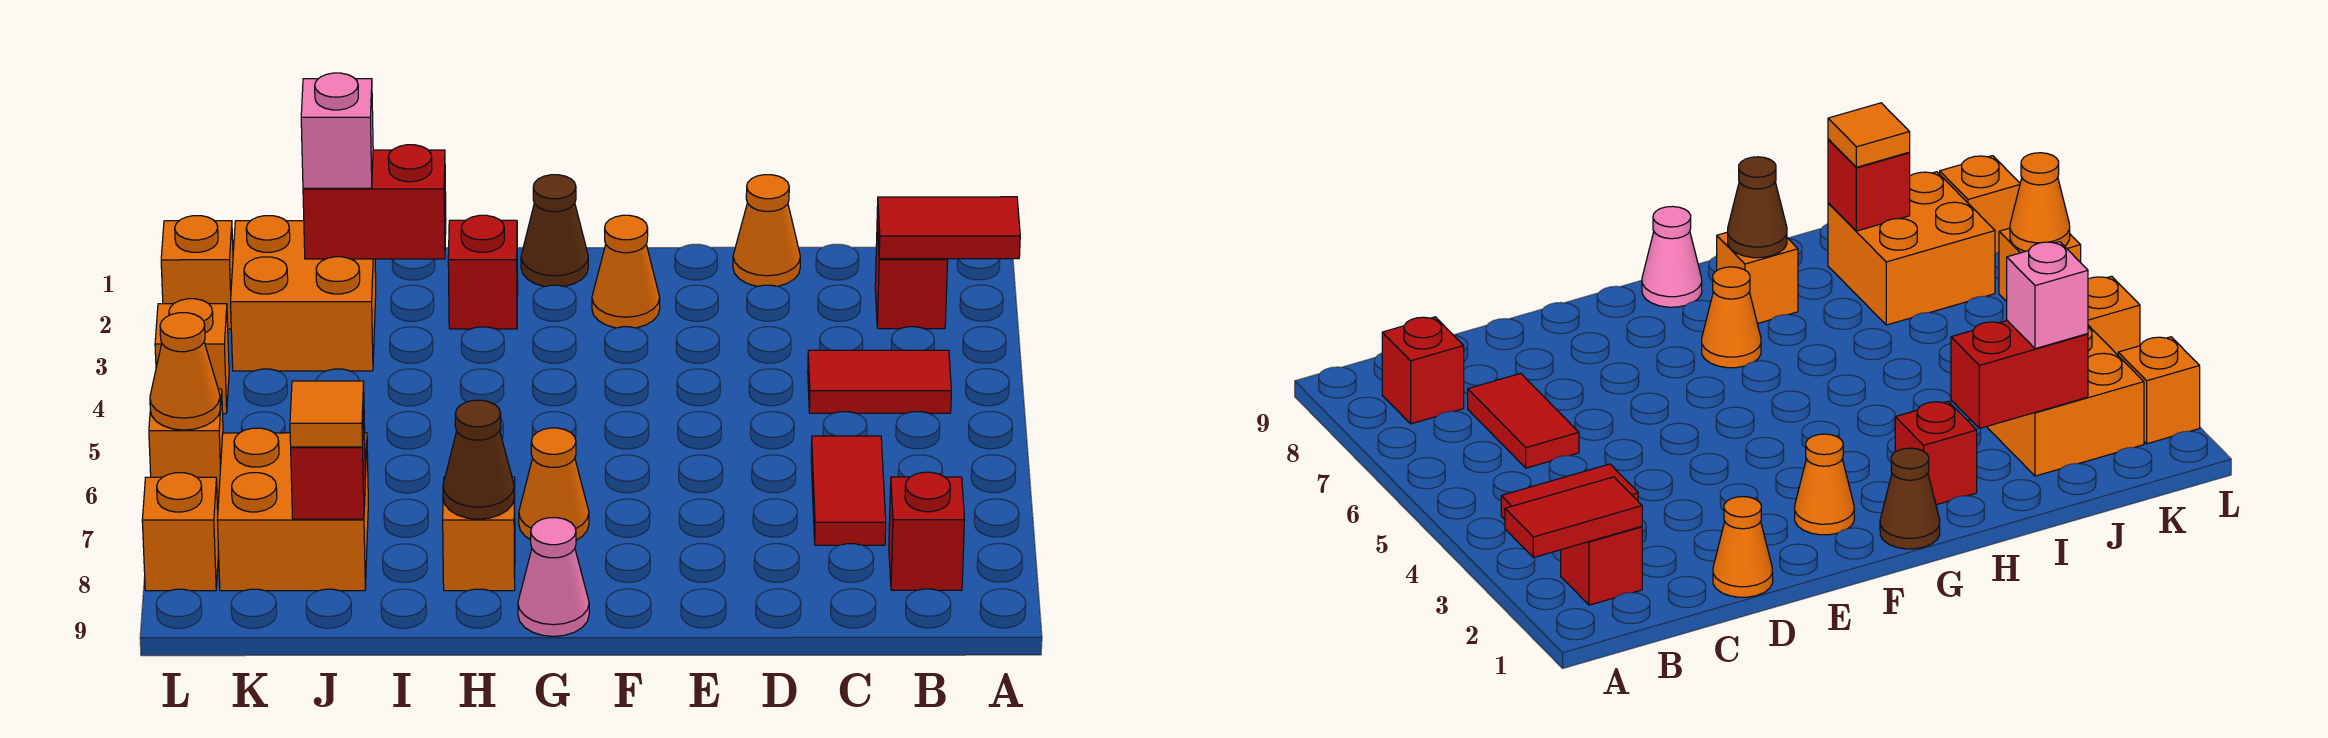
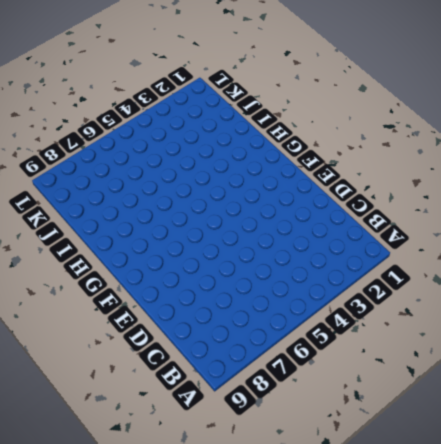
none -> red brick B2 level 1
none -> red tile B4:C4 level 1
none -> red brick B8 level 1

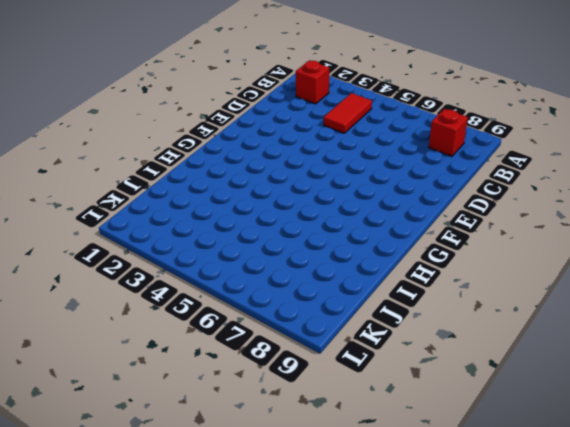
none -> red tile C6:C7 level 1
none -> orange cone D1 level 1
none -> orange cone F2 level 1

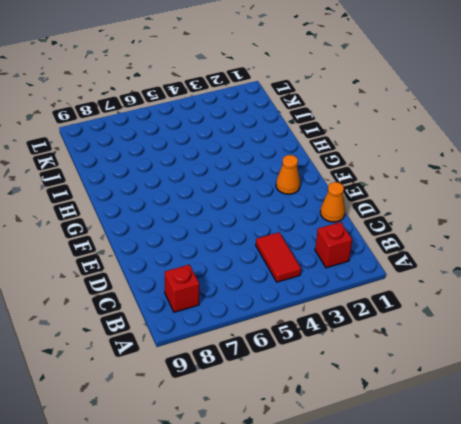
none -> red tile C6:C7 level 1
none -> brown cone G1 level 1
none -> orange cone G7 level 1

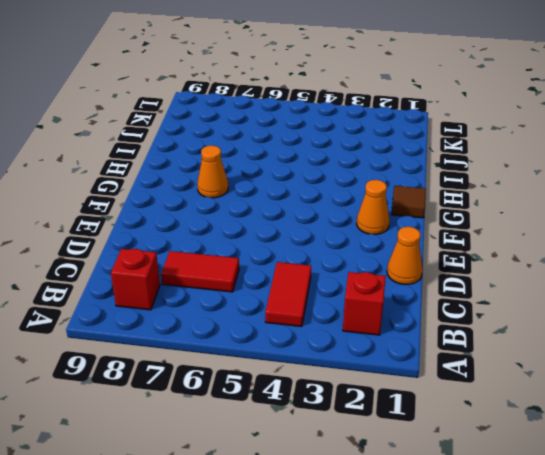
brown tile G1 level 1 -> brown cone G1 level 1
none -> pink cone G9 level 1
none -> red brick H2 level 1
none -> orange brick H8 level 1

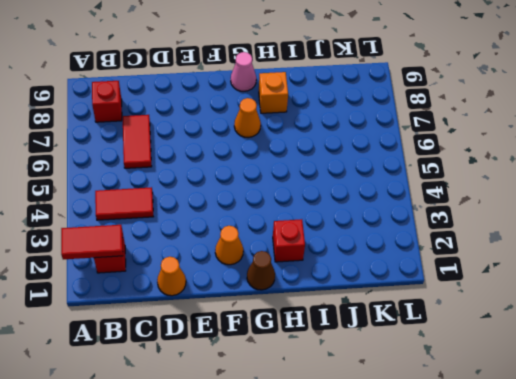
none -> orange brick J2:K3 level 1
none -> orange brick J7:K8 level 1
none -> orange brick L2 level 1

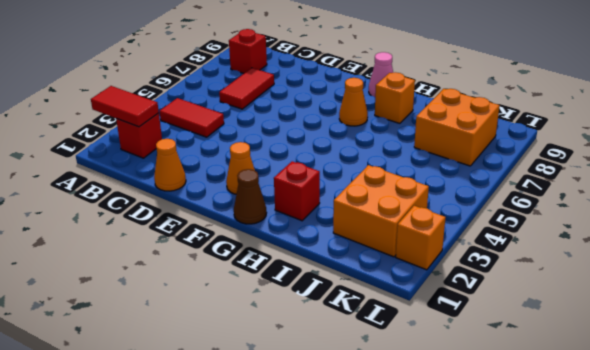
none -> orange brick L4 level 1
none -> orange brick L6 level 1
none -> orange brick L8 level 1

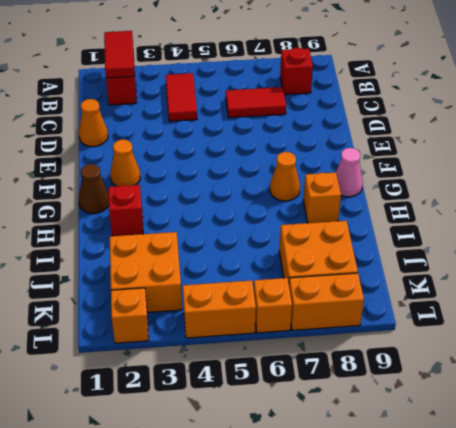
orange brick L4:L5 level 1 -> orange brick L4 level 1
orange brick L7:L8 level 1 -> orange brick L8 level 1
none -> brown cone H8 level 2
none -> red brick I2:J2 level 2
none -> red brick J8 level 2

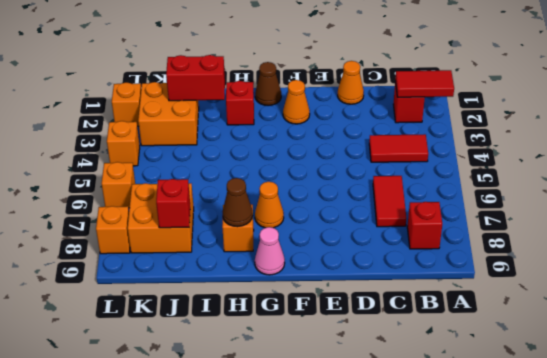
none -> orange cone L6 level 2
none -> pink brick J2 level 3
none -> orange tile J8 level 3

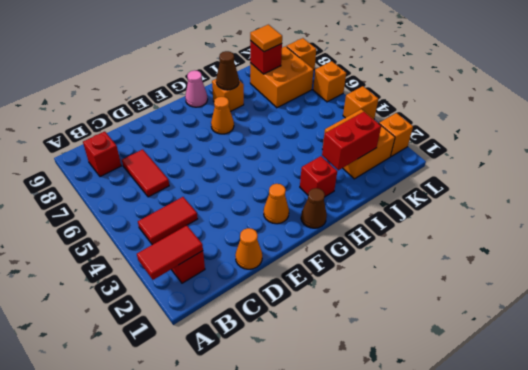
none -> orange cone L6 level 2
none -> pink brick J2 level 3

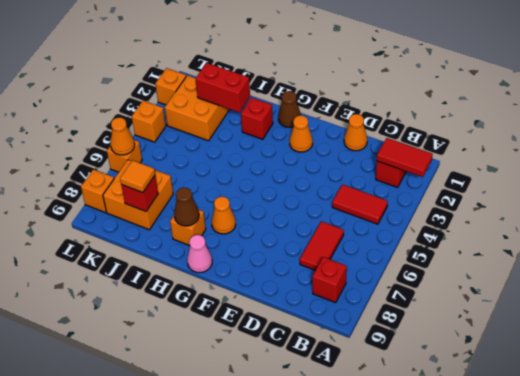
none -> pink brick J2 level 3

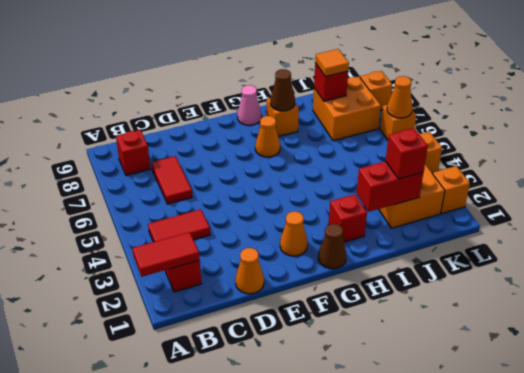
red brick J2 level 3 -> pink brick J2 level 3

